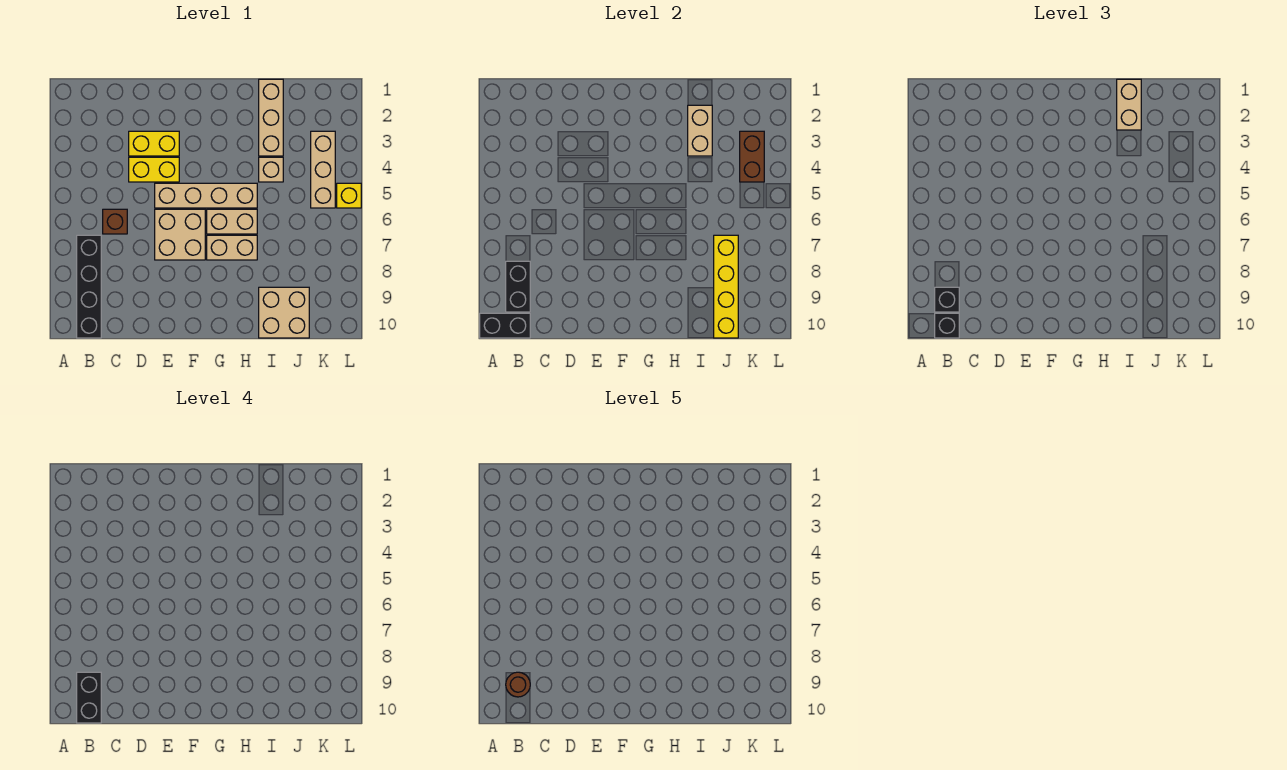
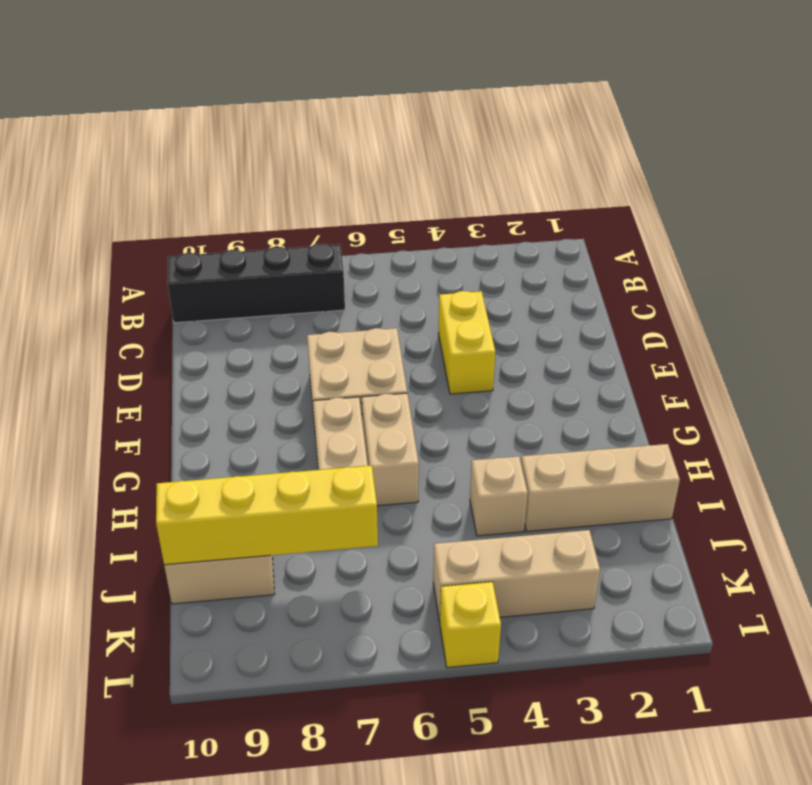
none -> brown brick C6 level 1
none -> yellow brick D3:E3 level 1
none -> tan brick E5:H5 level 1

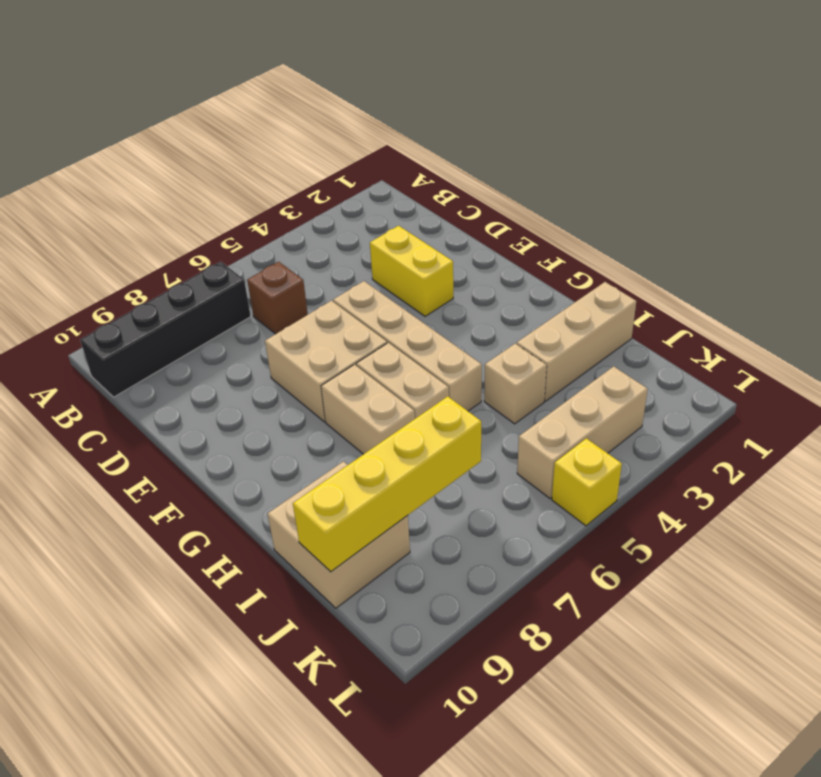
none -> yellow brick D4:E4 level 1
none -> black brick A10:B10 level 2
none -> black brick B8:B9 level 2

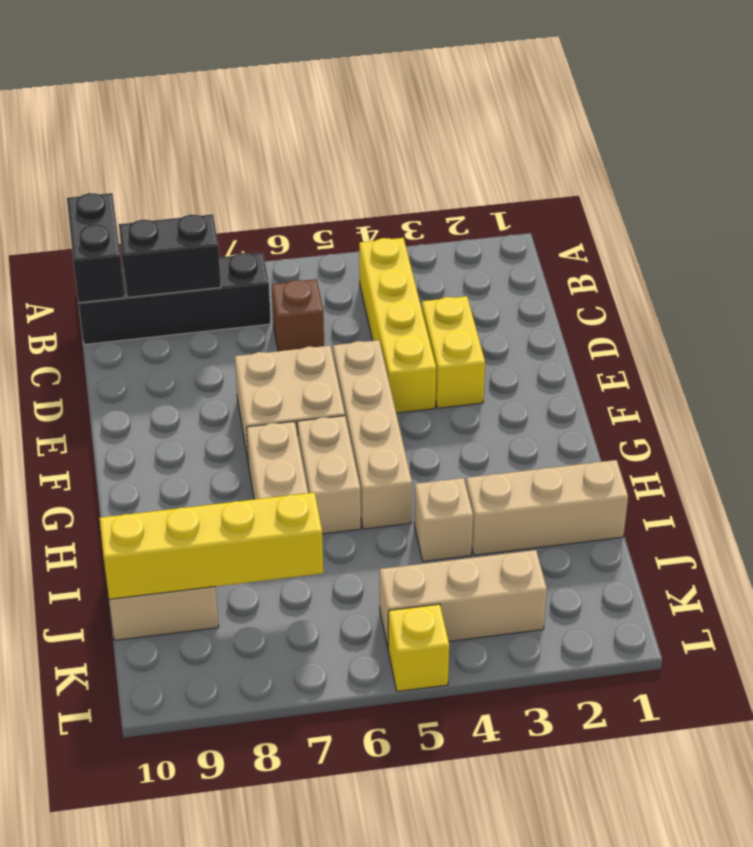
yellow brick B4:E4 level 1 -> yellow brick D4:E4 level 1
none -> tan brick I2:I3 level 2
none -> brown brick K3:K4 level 2
none -> black brick B9 level 3

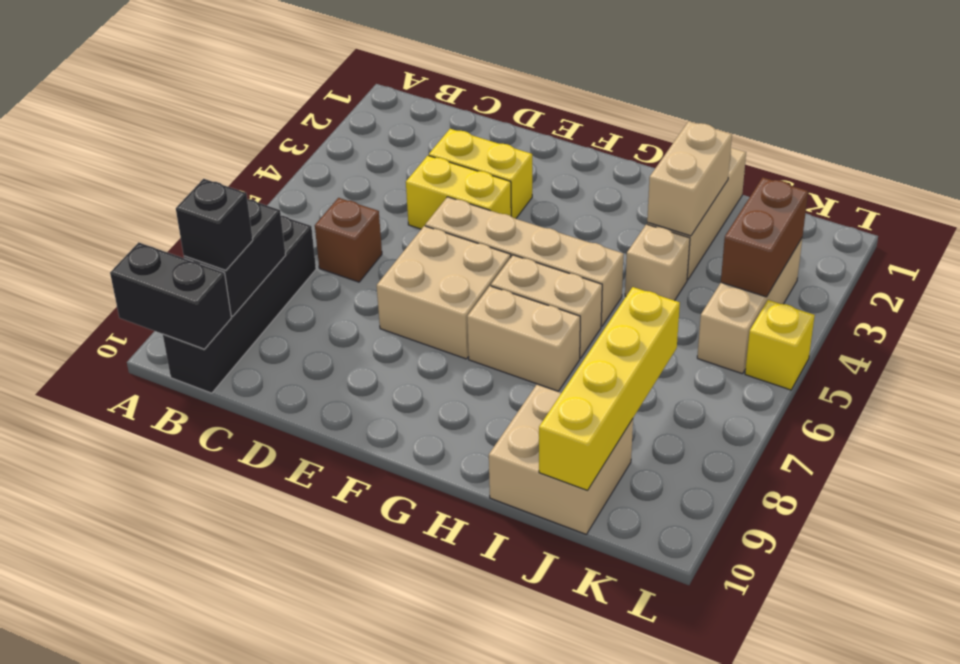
none -> black brick B10 level 3
none -> tan brick I1:I2 level 3
none -> black brick B9:B10 level 4

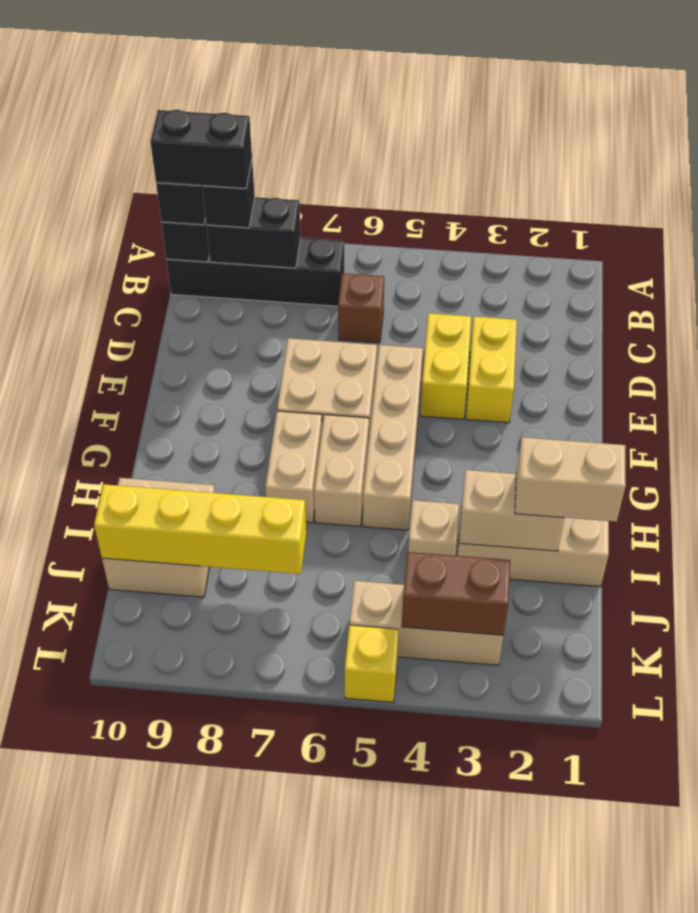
none -> brown round brick B9 level 5

